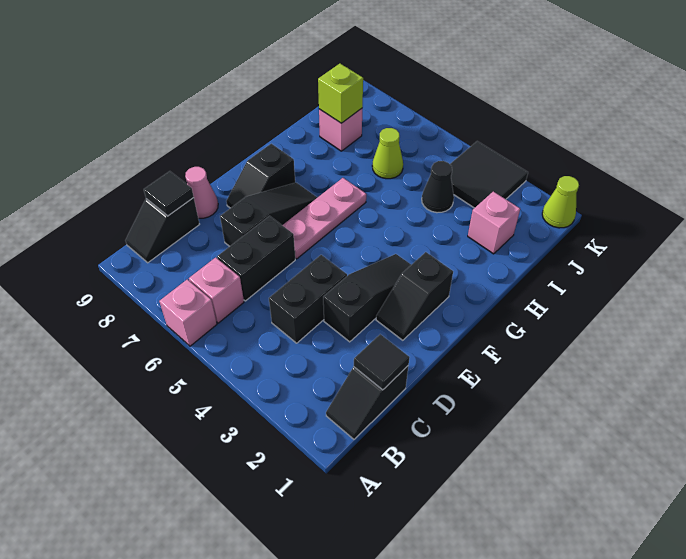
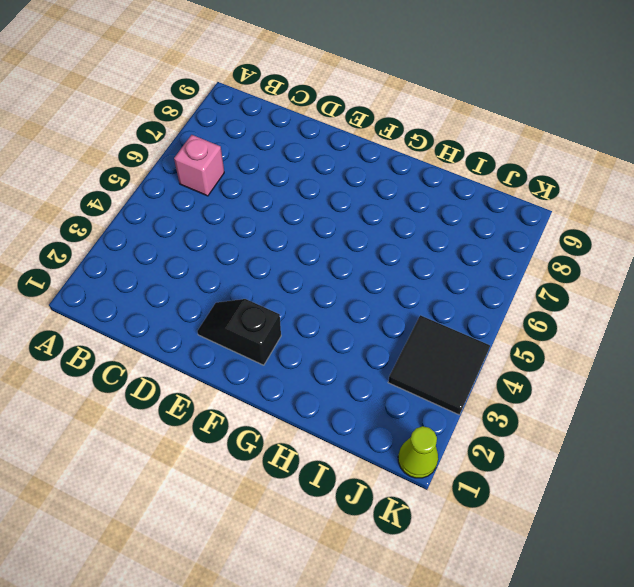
none -> pink brick A6 level 1
none -> black slope B1:C1 level 1 top C
none -> black slope B9:C9 level 1 top C

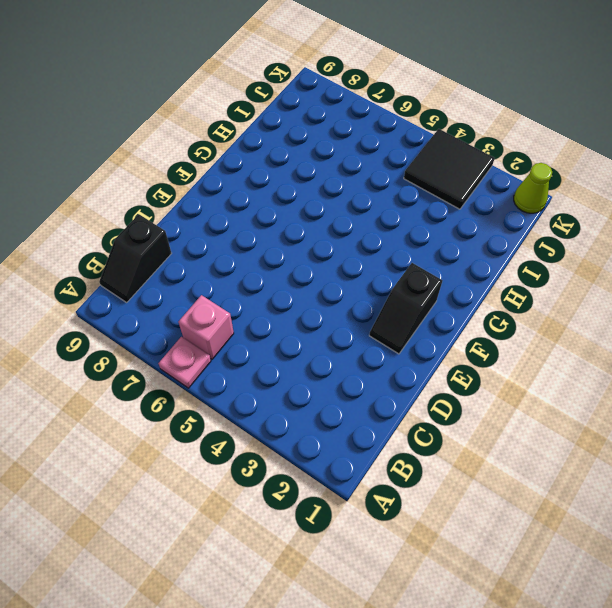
pink plate A6 level 1 -> pink brick A6 level 1
none -> black slope B1:C1 level 1 top C
none -> black brick C4:D4 level 1
none -> black brick C6:D6 level 1

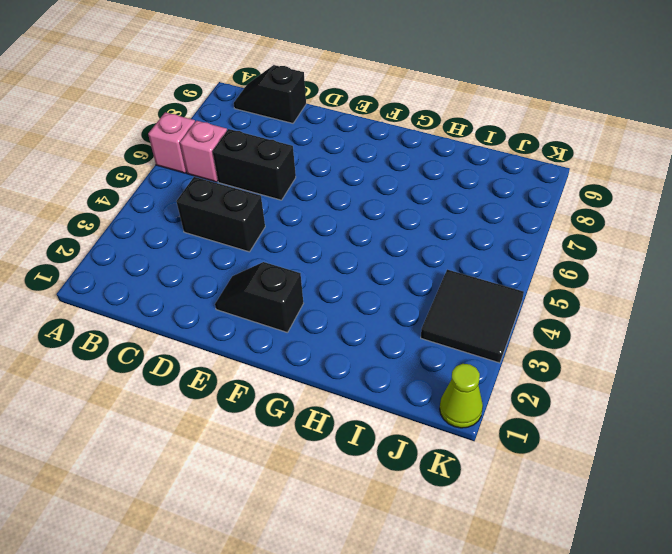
none -> black slope B1:C1 level 1 top C
none -> black slope D3:F3 level 1 top D
none -> black slope D7:F7 level 1 top D

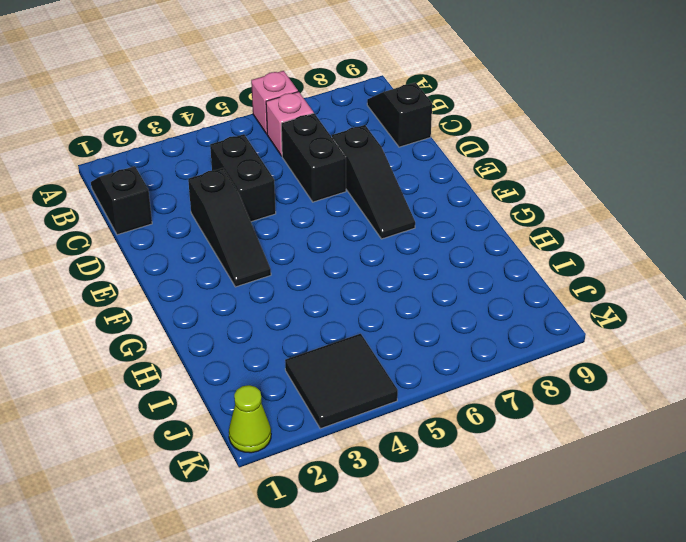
none -> pink cone D9 level 1
none -> black slope E2:F2 level 1 top F
none -> pink plate E6:G6 level 1

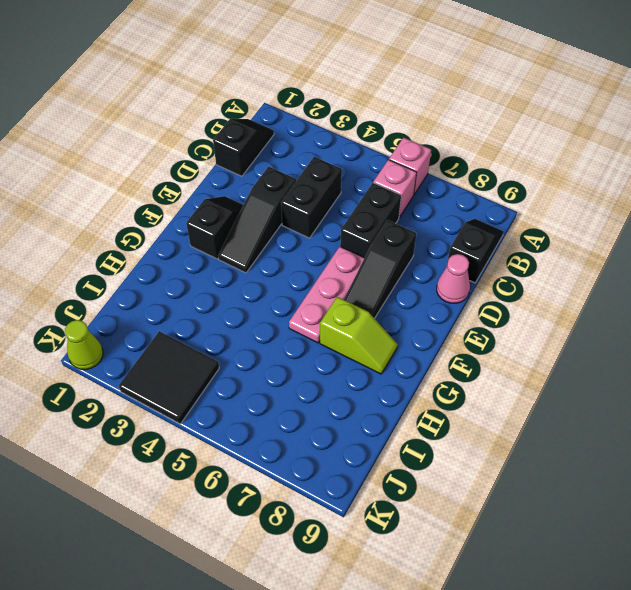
lime slope G7:G8 level 1 top 7 -> none
none -> black slope E8:F8 level 1 top F
none -> pink brick I2 level 1
none -> black cone I4 level 1

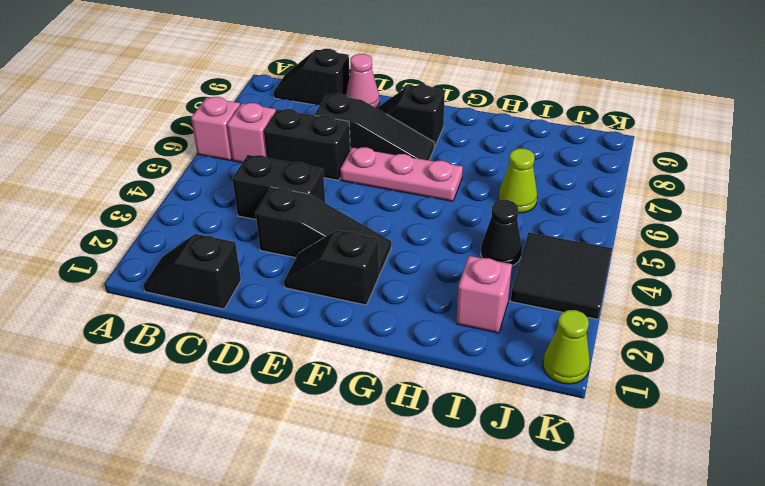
none -> pink brick I8 level 1
none -> black tile C1 level 2
none -> black tile C9 level 2

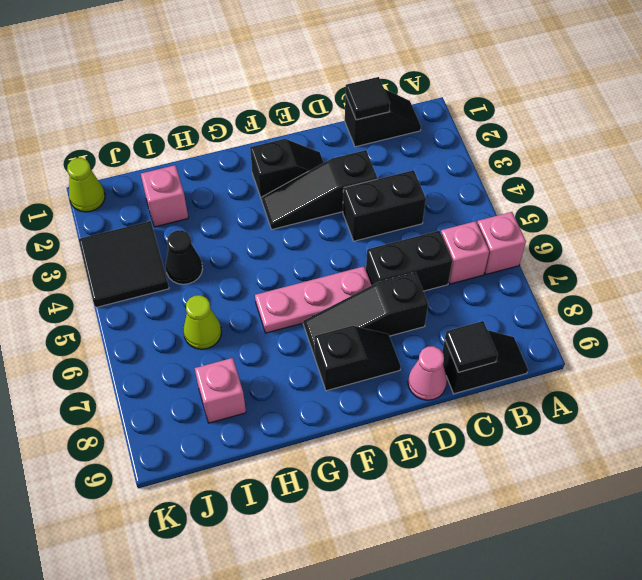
none -> lime brick I8 level 2

